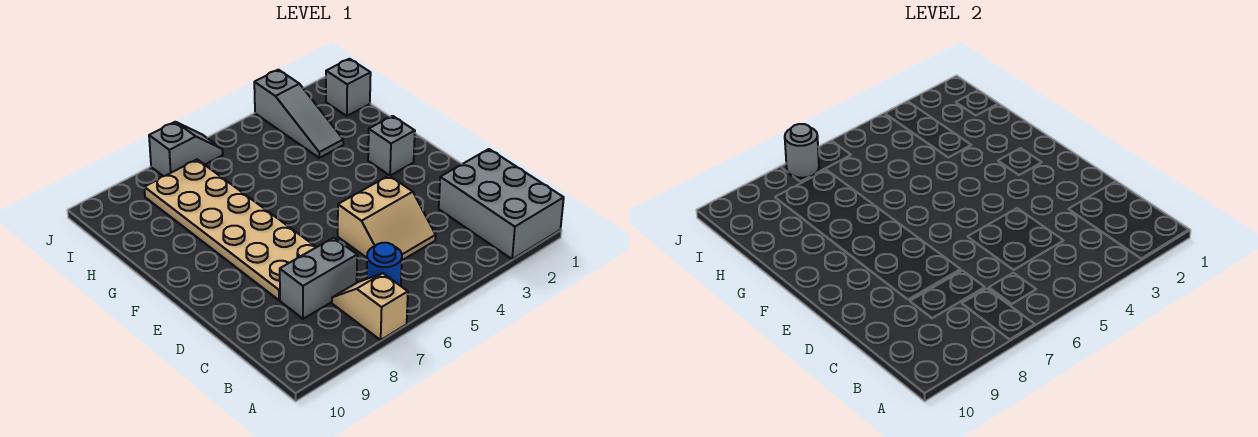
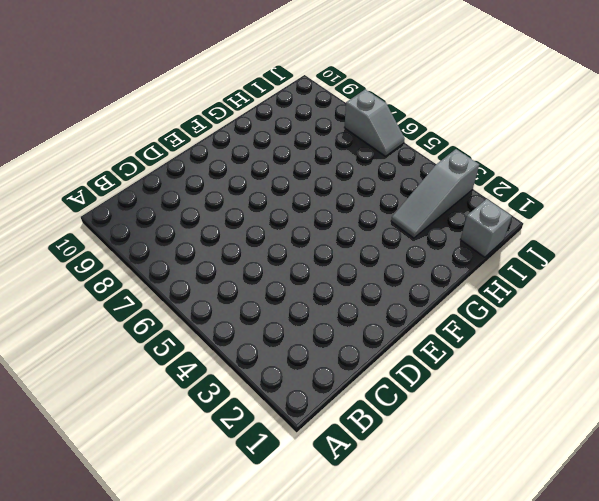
none -> grey brick A1:C2 level 1
none -> tan slope A7:B7 level 1 top A

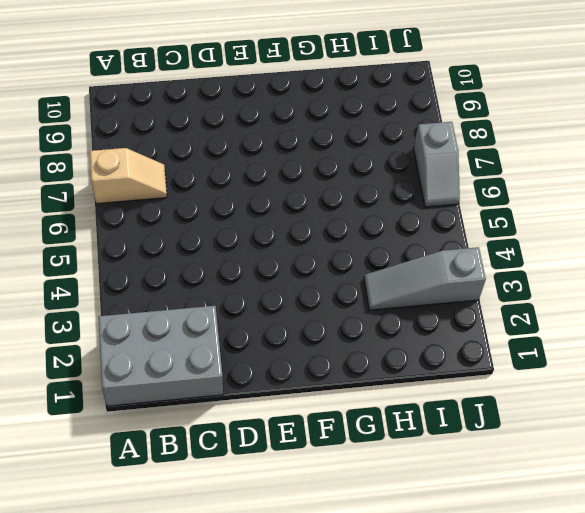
none -> blue round brick B6 level 1
none -> tan slope C4:D5 level 1 top D

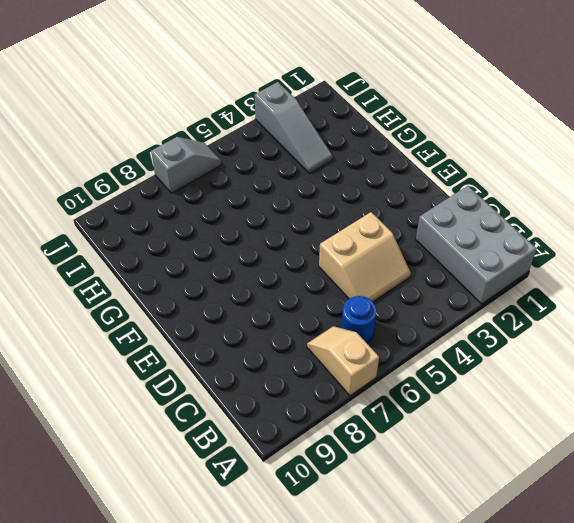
none -> grey brick C7:C8 level 1
none -> tan plate D7:I8 level 1

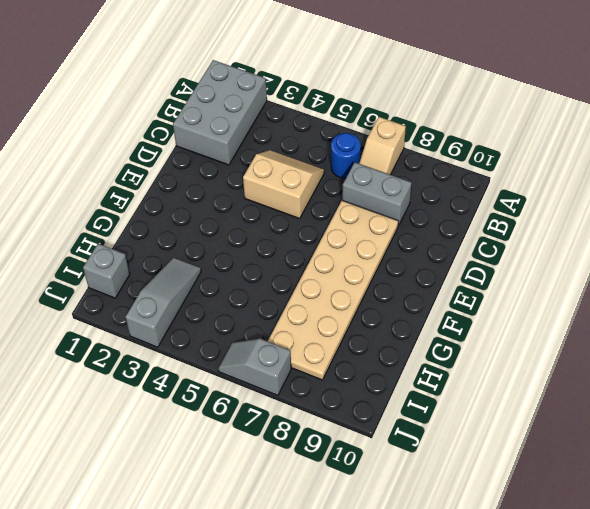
none -> grey brick F2 level 1
none -> grey round brick J7 level 2

